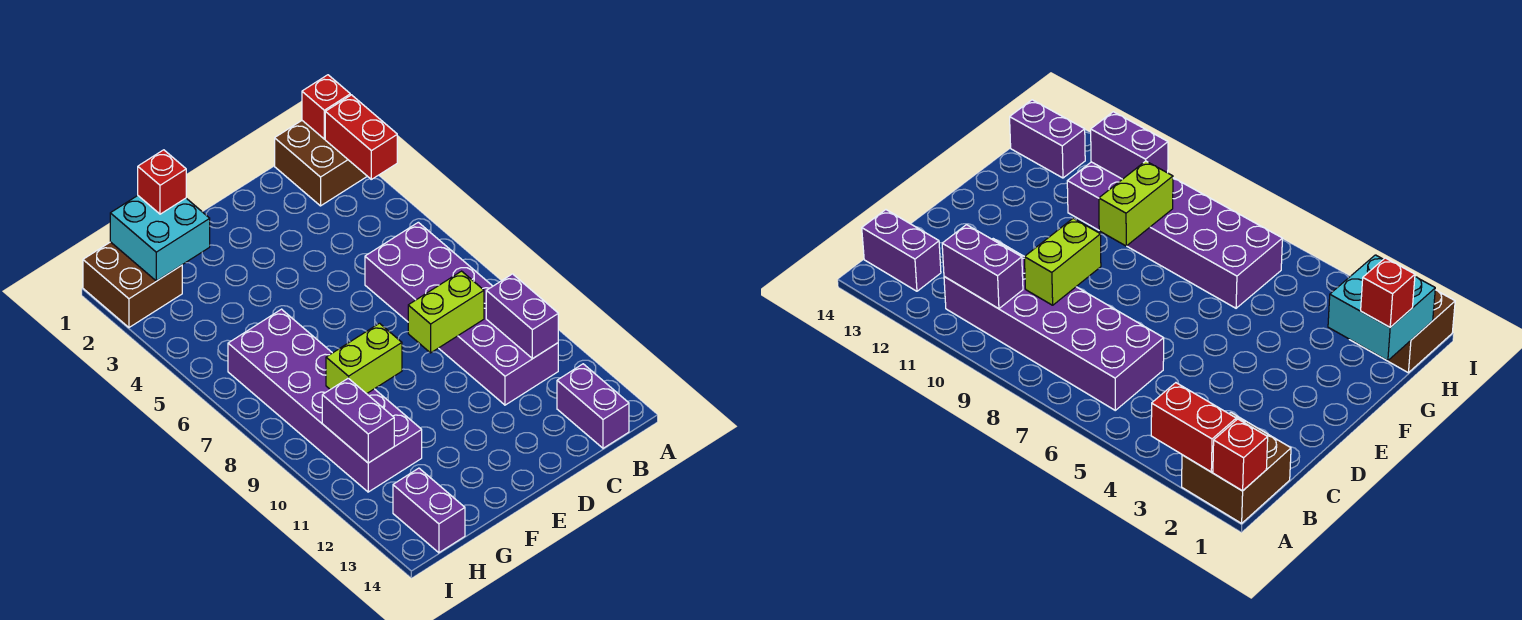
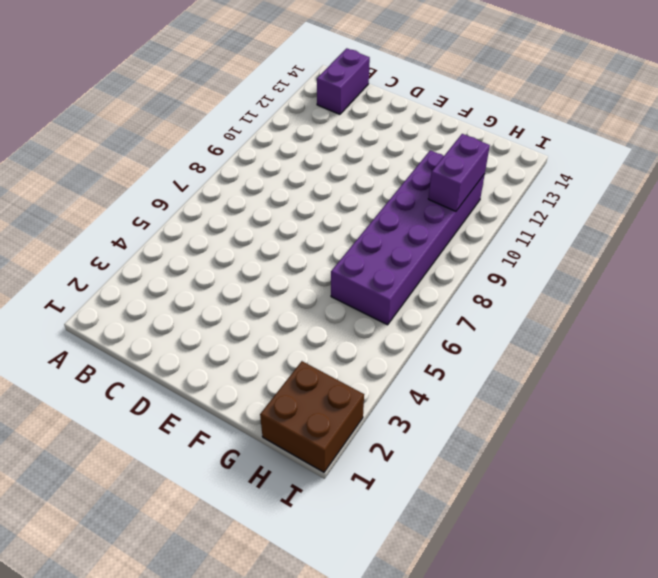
none -> brown brick A1:B2 level 1
none -> purple brick B6:C11 level 1
none -> purple brick H13:H14 level 1

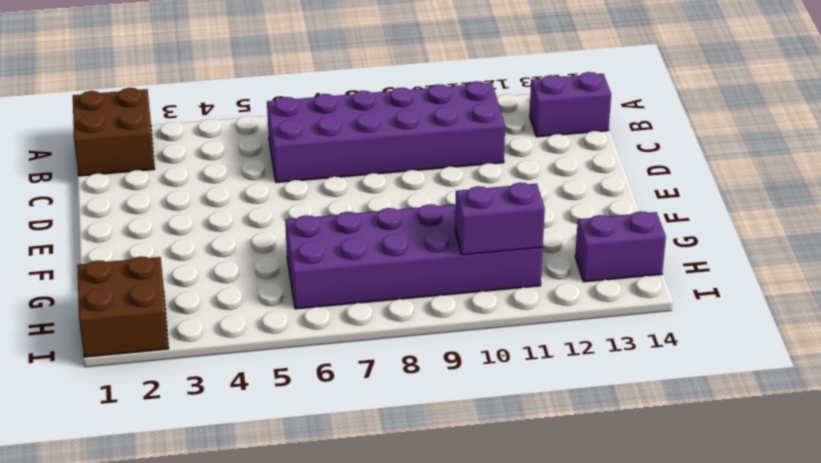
none -> red brick A1 level 2
none -> red brick A2:A3 level 2
none -> purple brick B10:B11 level 2

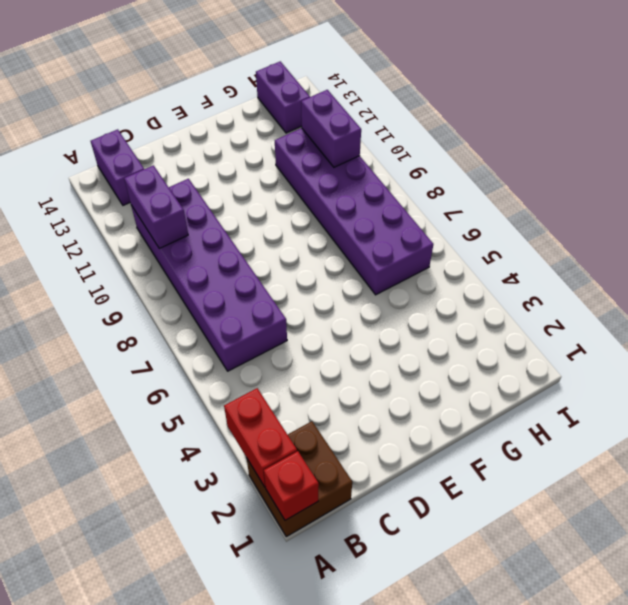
none -> brown brick H1:I2 level 1
none -> lime brick C9:D9 level 2
none -> lime brick F9:G9 level 2

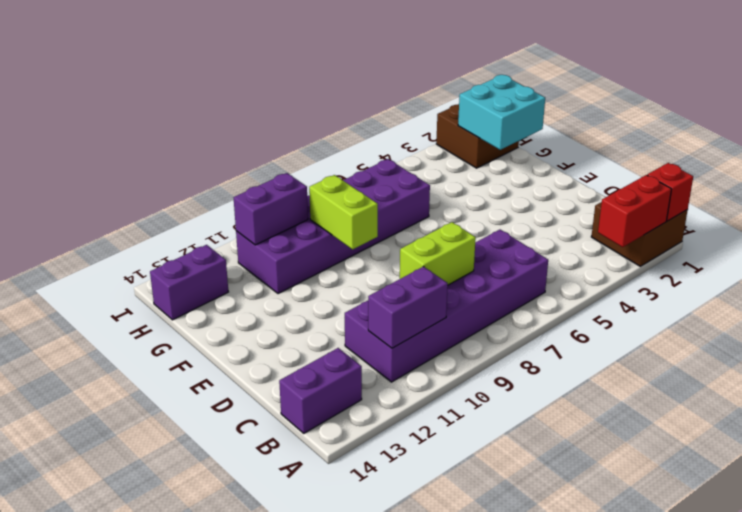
lime brick C8:C9 level 2 -> lime brick C9:D9 level 2
none -> red brick G1 level 3

